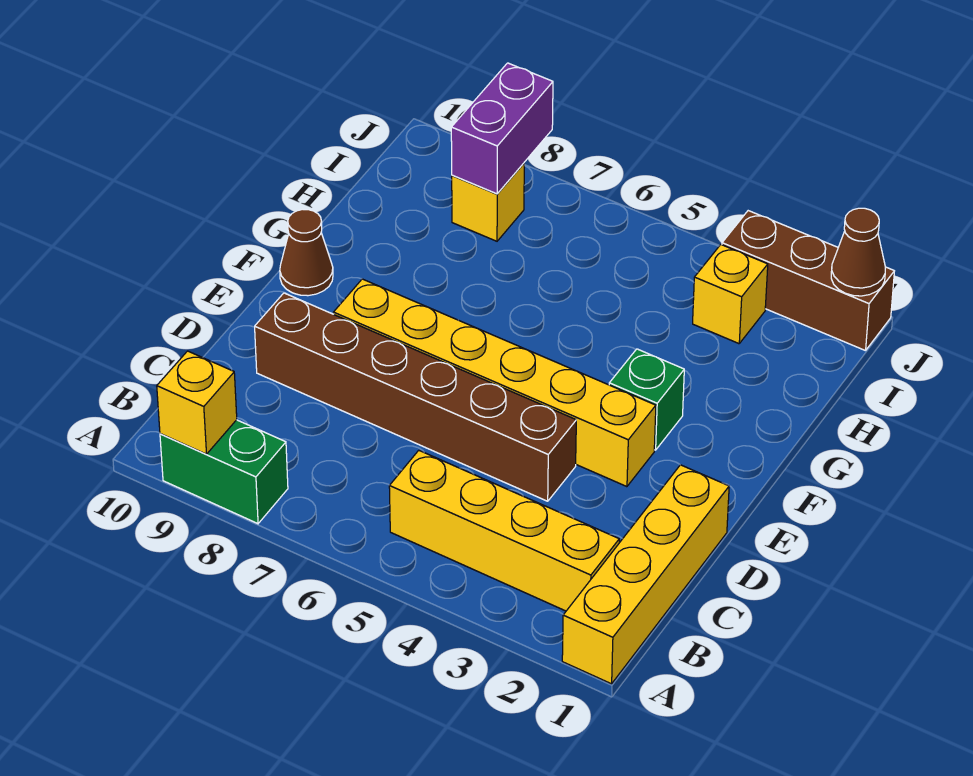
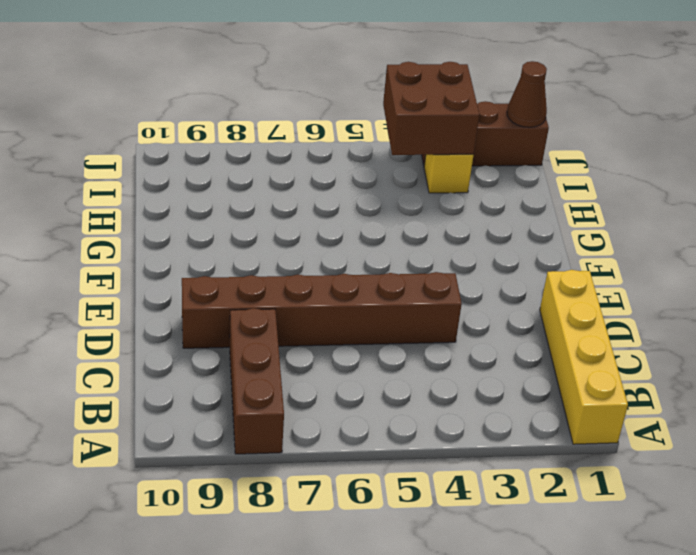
brown brick A8:C8 level 1 -> green brick A8:A9 level 1
brown brick I3:J4 level 2 -> none
none -> yellow brick B2:B5 level 1
none -> yellow brick E3:E8 level 1
none -> green brick F3 level 1

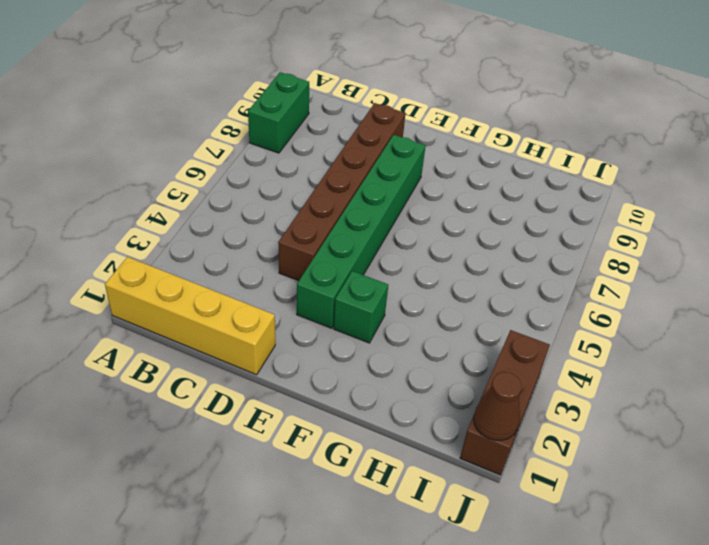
green brick E3:E8 level 1 -> yellow brick E3:E8 level 1
none -> yellow brick B2:B5 level 1
none -> brown cone F10 level 1
none -> yellow brick I3 level 1

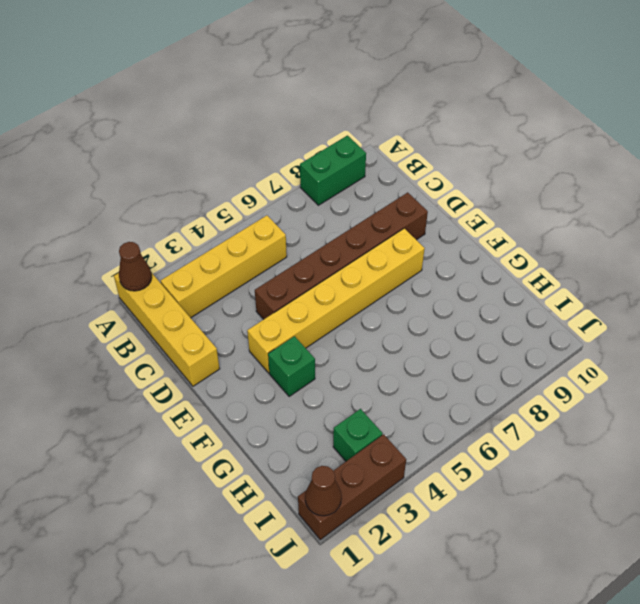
brown cone A1 level 2 -> brown cone F10 level 1
green brick I3 level 1 -> yellow brick I3 level 1
none -> yellow brick I8 level 1
none -> yellow brick A9 level 2
none -> purple brick I8:J8 level 2

